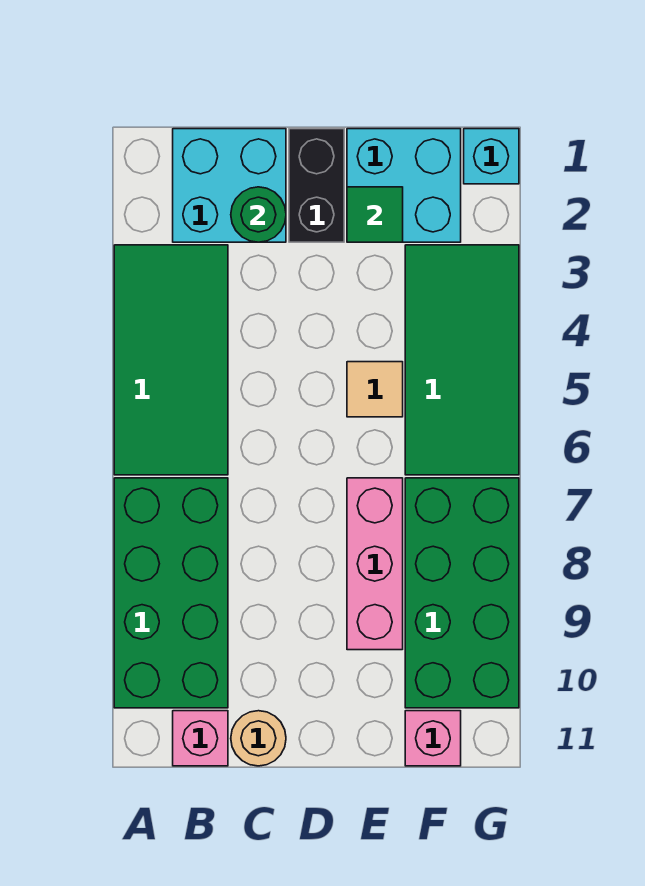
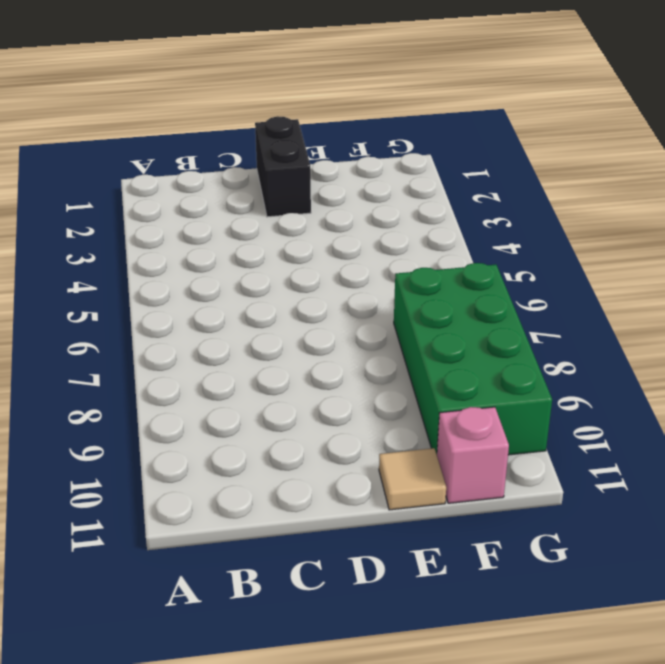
tan tile E11 level 1 -> tan tile E5 level 1
none -> green tile A3:B6 level 1
none -> green brick A7:B10 level 1
none -> cyan brick B1:C2 level 1

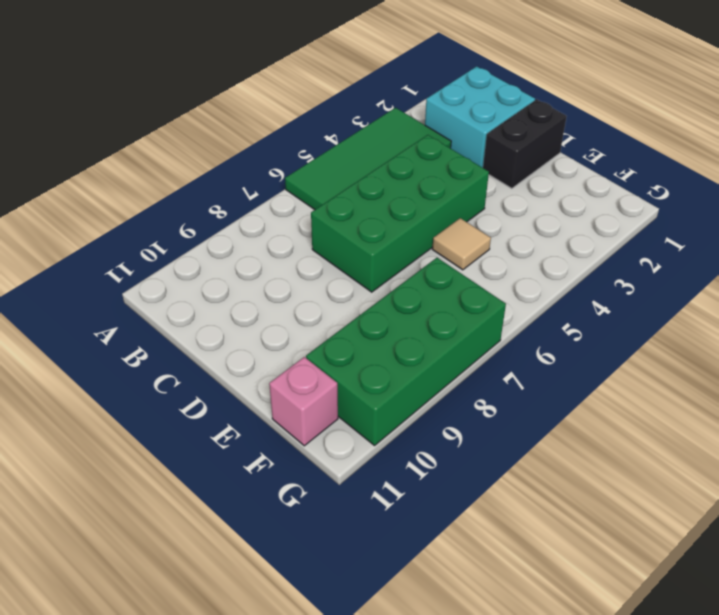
green brick C4:D7 level 1 -> green brick A7:B10 level 1
none -> pink brick B11 level 1
none -> tan round brick C11 level 1
none -> cyan brick E1:F2 level 1

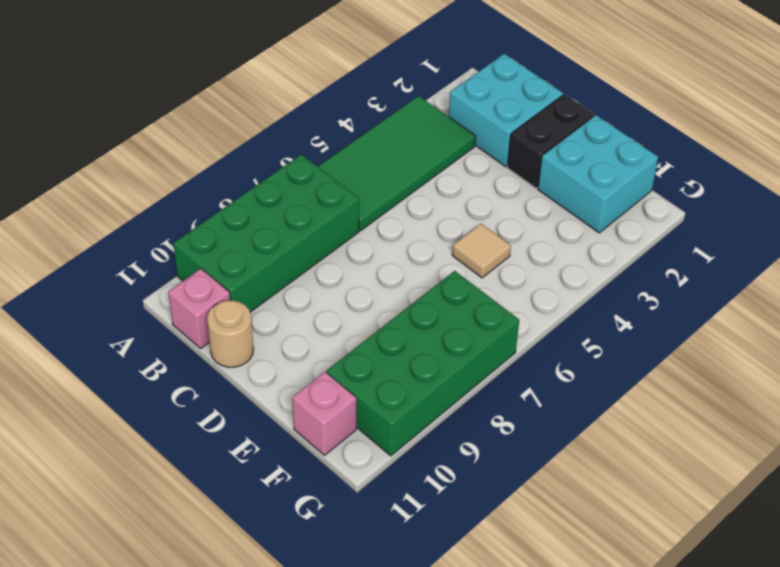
none -> pink brick E7:E9 level 1
none -> green tile F3:G6 level 1
none -> cyan brick G1 level 1

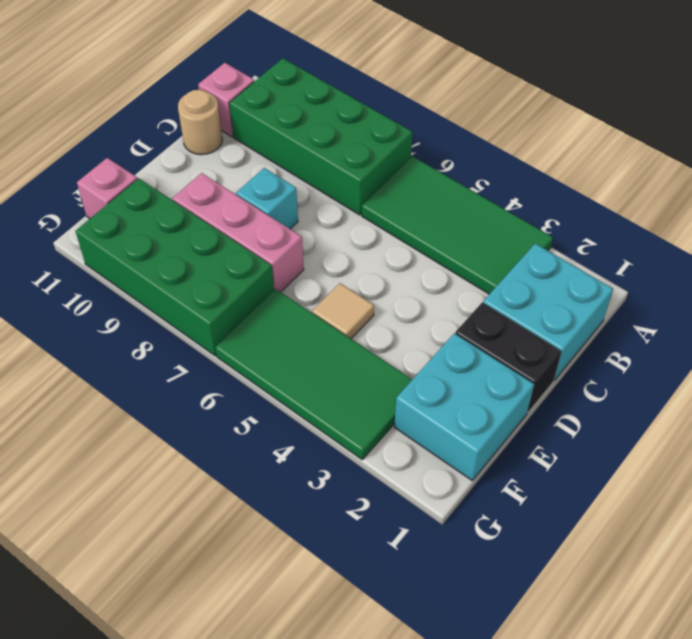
cyan brick D8 level 1 -> cyan brick G1 level 1
none -> green round brick C2 level 2
none -> green tile E2 level 2

